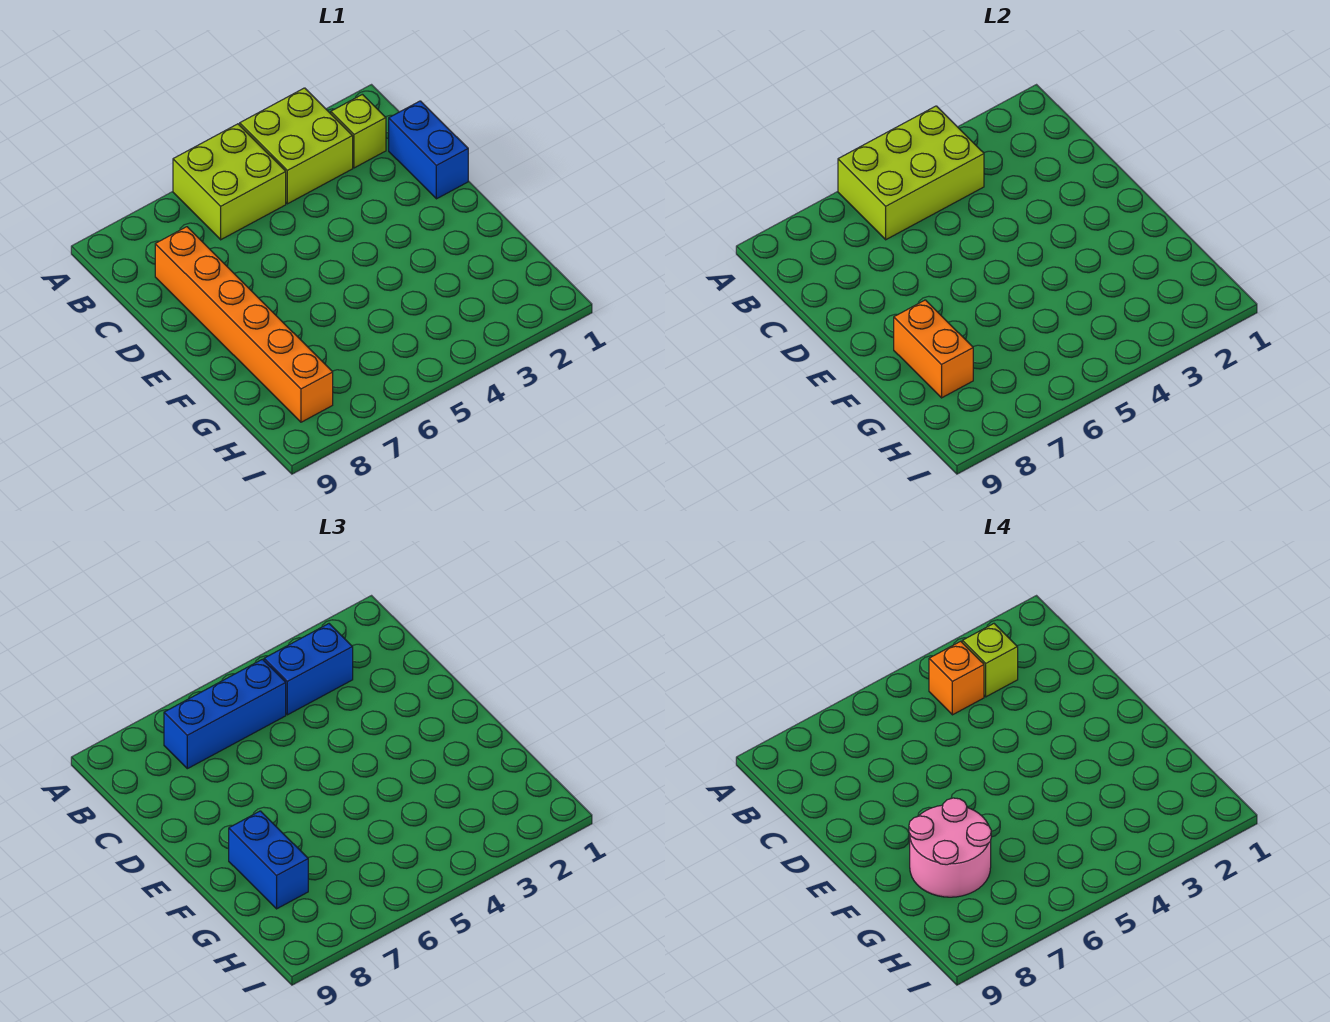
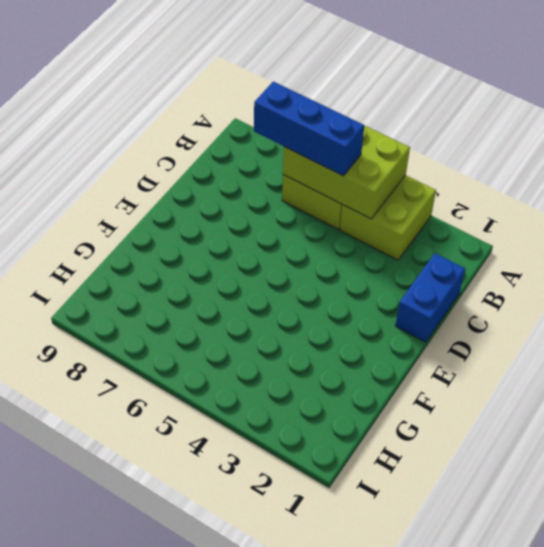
none -> lime brick B2 level 1
none -> orange brick C8:H8 level 1
none -> orange brick F8:G8 level 2

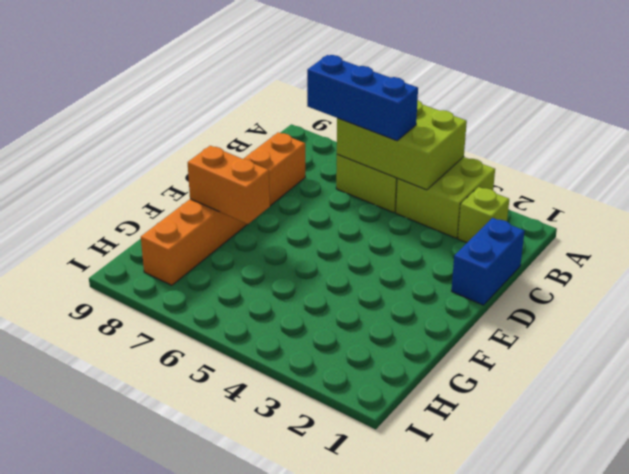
orange brick F7:F8 level 2 -> orange brick F8:G8 level 2
none -> blue brick B3:B4 level 3
none -> blue brick F8:G8 level 3
none -> lime brick B3 level 4

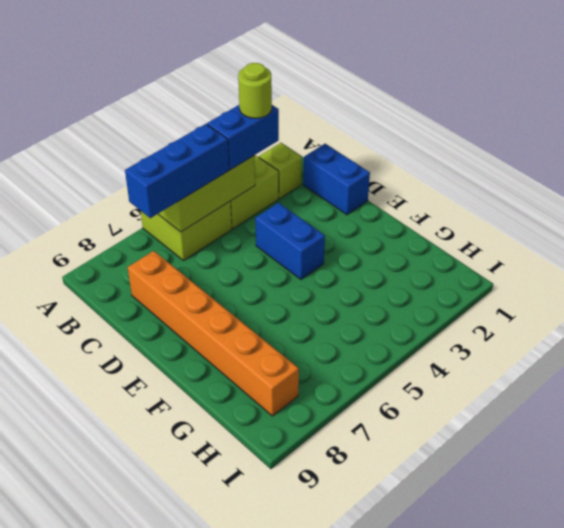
lime round brick B3 level 4 -> lime brick B3 level 4
blue brick D4:E4 level 1 -> blue brick F8:G8 level 3
none -> orange brick F8:G8 level 2
none -> orange brick B4 level 4
none -> pink round brick F7:G8 level 4

